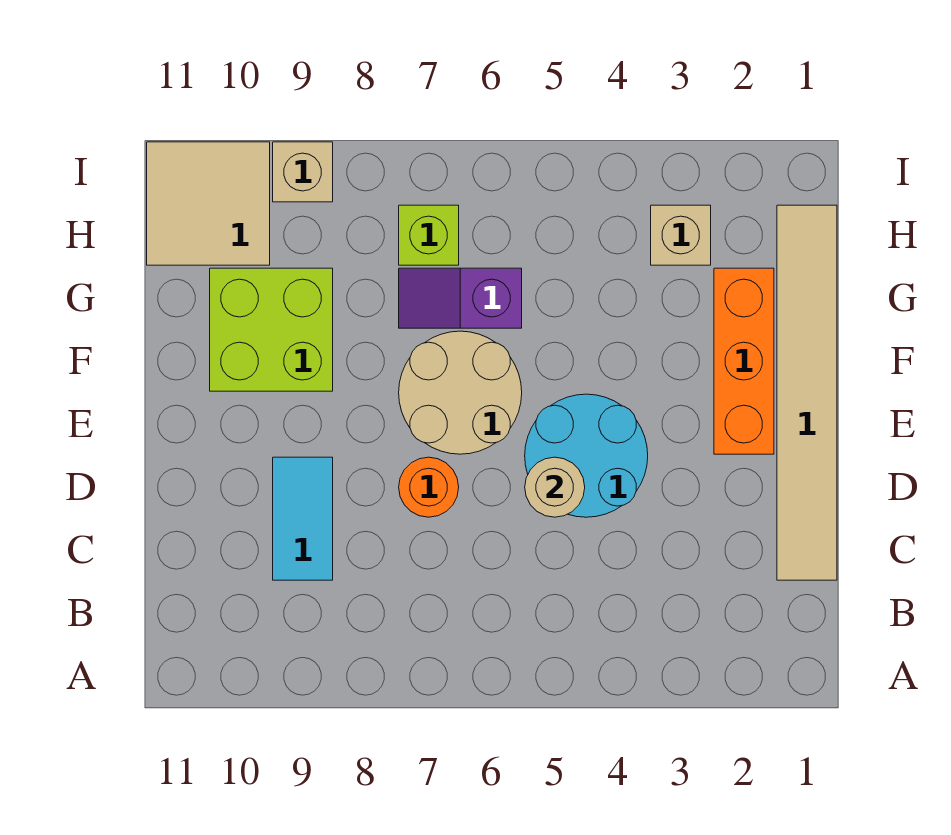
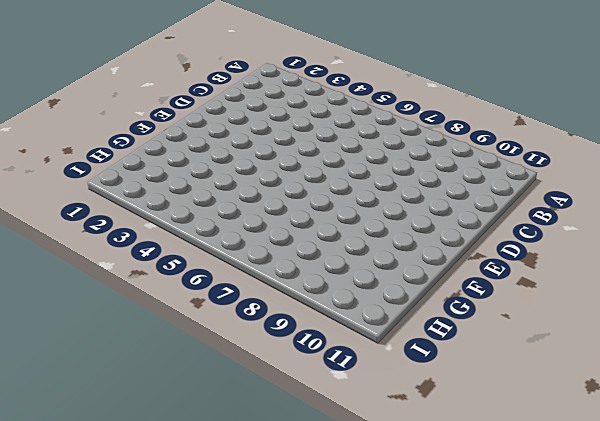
none -> tan tile C1:H1 level 1
none -> cyan tile C9:D9 level 1
none -> cyan round brick D4:E5 level 1

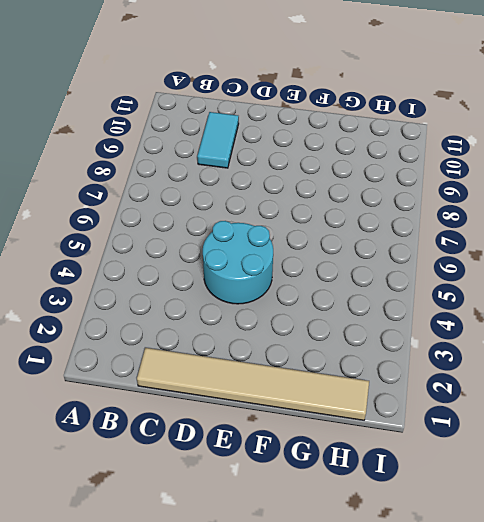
cyan tile C9:C10 level 1 -> cyan tile C9:D9 level 1
none -> orange round brick D7 level 1
none -> orange brick E2:G2 level 1
none -> tan round brick E6:F7 level 1

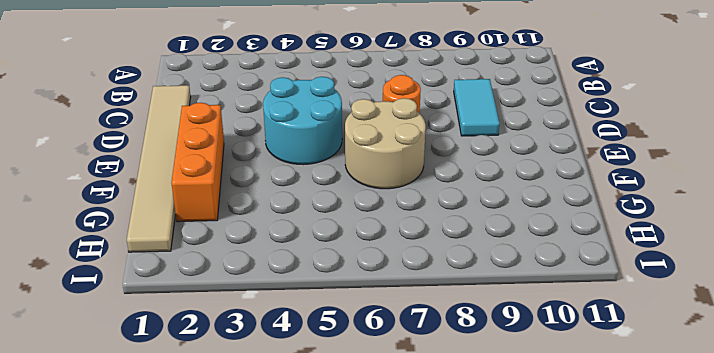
none -> lime brick F9:G10 level 1
none -> purple slope G6:G7 level 1 top 6
none -> tan brick H3 level 1

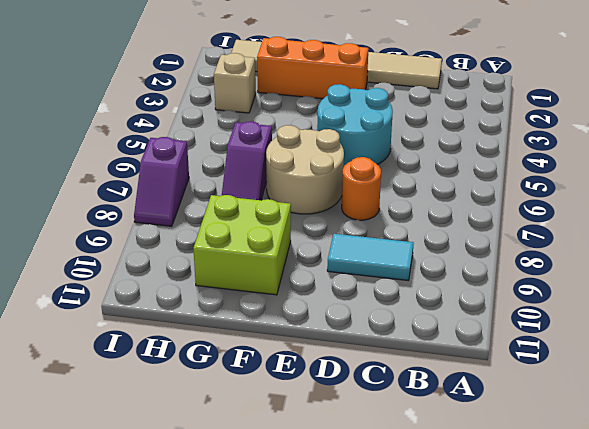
purple slope I7:I8 level 1 top 7 -> none
none -> lime brick H7 level 1
none -> tan tile H10:I11 level 1
none -> tan brick I9 level 1

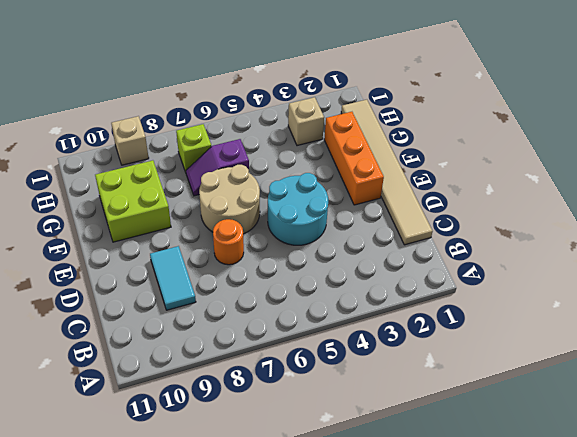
none -> tan tile H10:I11 level 1
none -> tan round brick D5 level 2

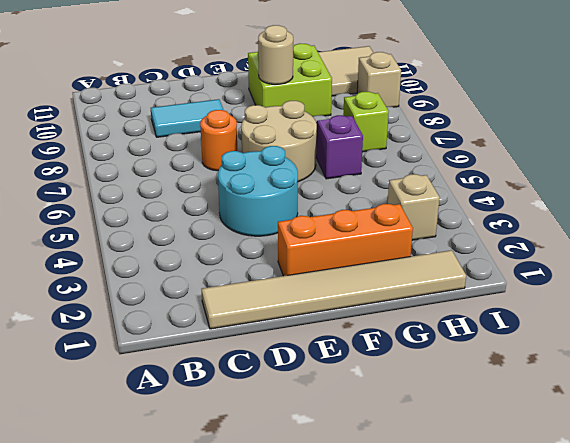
tan round brick F9 level 2 -> tan round brick D5 level 2

